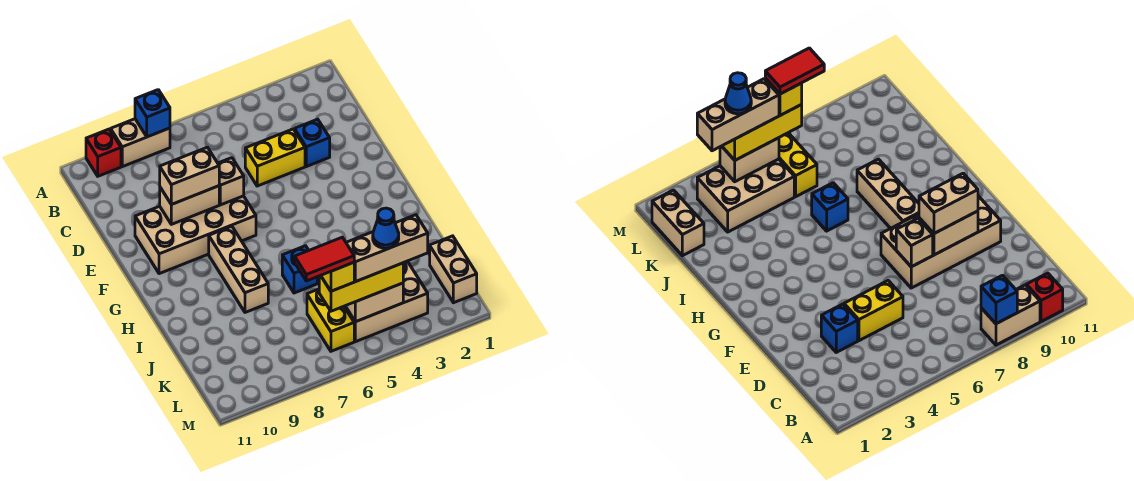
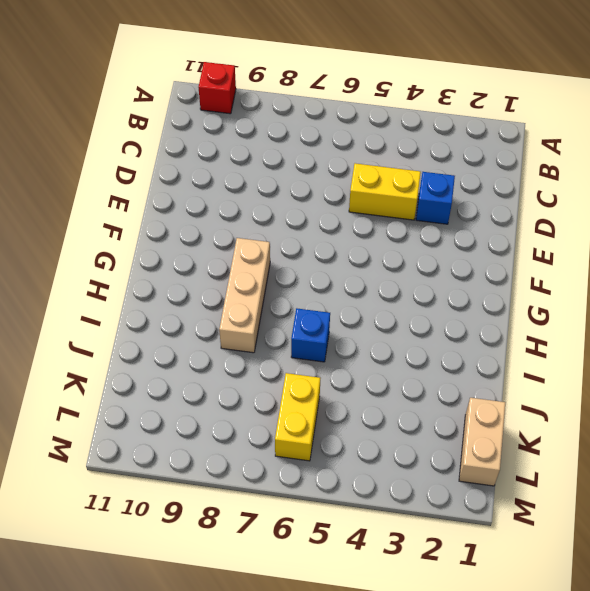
none -> tan brick A8:A9 level 1
none -> tan brick E7:F10 level 1
none -> tan brick K3:L5 level 1

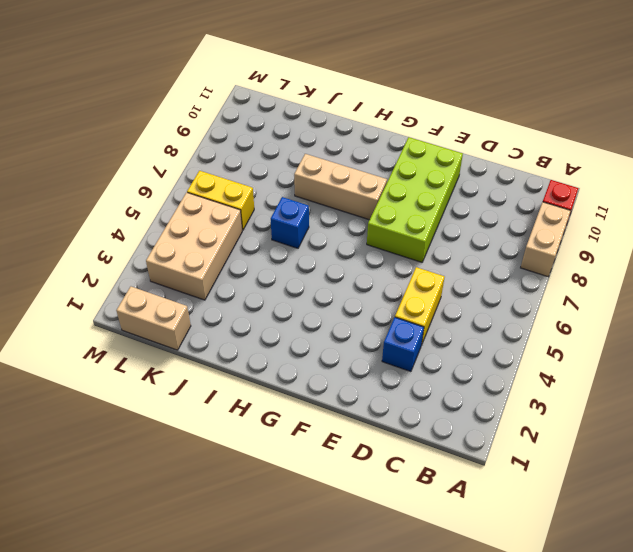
lime brick E7:F10 level 1 -> tan brick E7:F10 level 1
none -> blue brick A8 level 2
none -> tan brick E7 level 2
none -> tan brick E8:E9 level 2

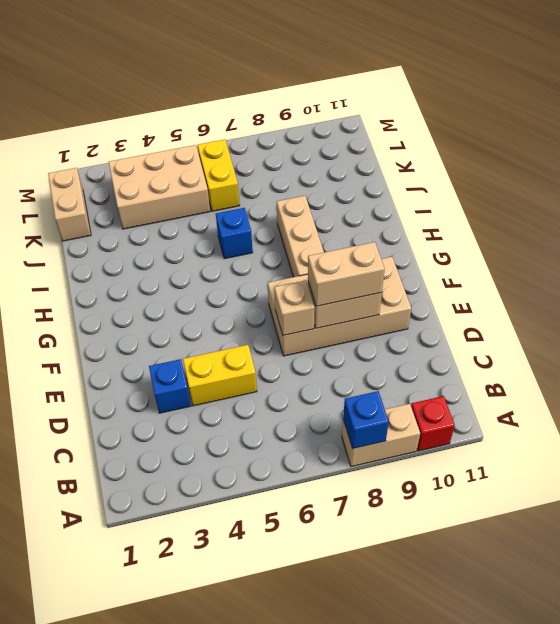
none -> tan brick L4:L5 level 2
none -> yellow brick L4:L6 level 3
none -> tan brick L3:L5 level 4

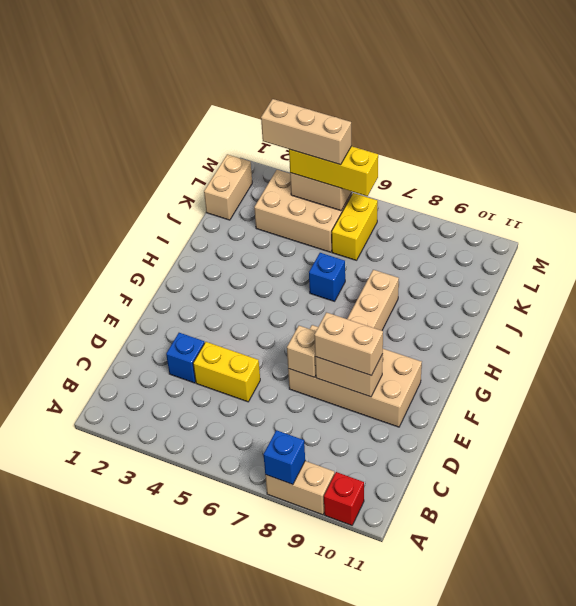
none -> yellow brick L6 level 4
none -> blue cone L4 level 5
none -> red tile L6:L7 level 5

